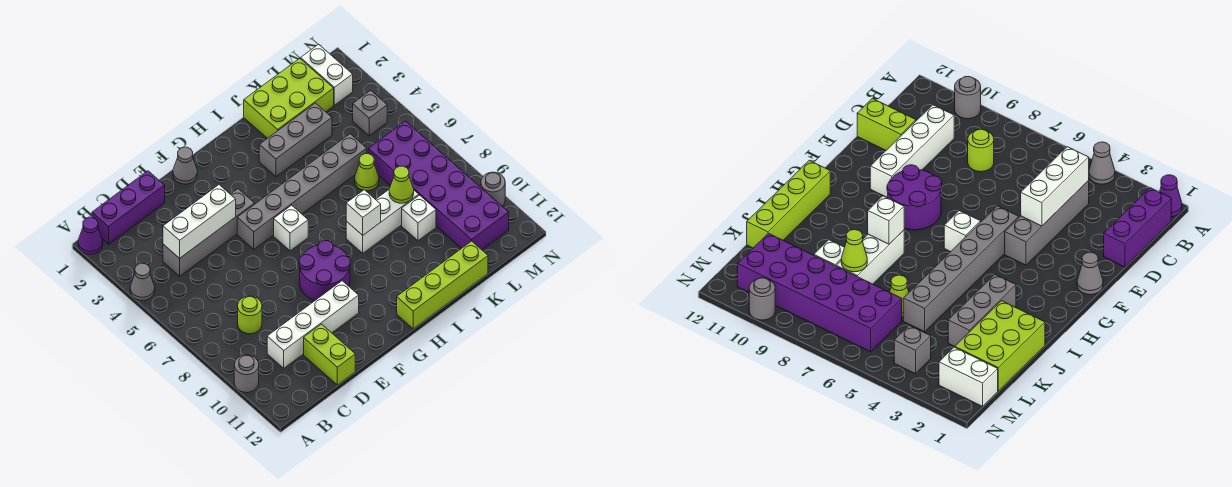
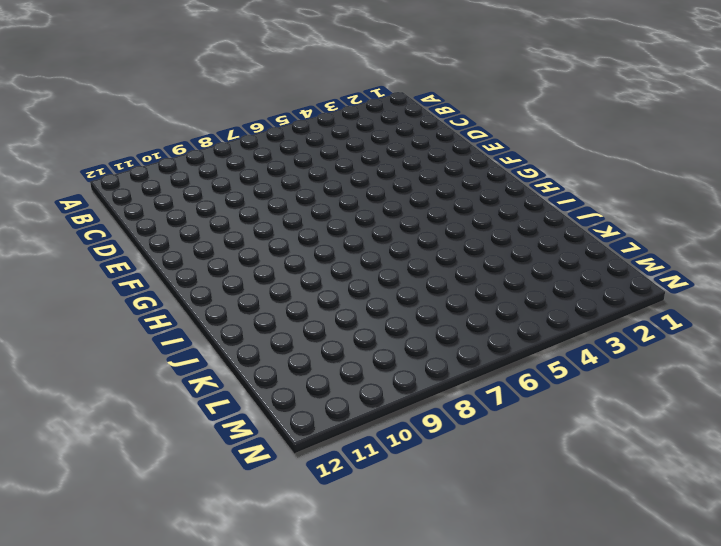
none -> purple cone A1 level 1
none -> grey cone A4 level 1
none -> grey round brick A10 level 1

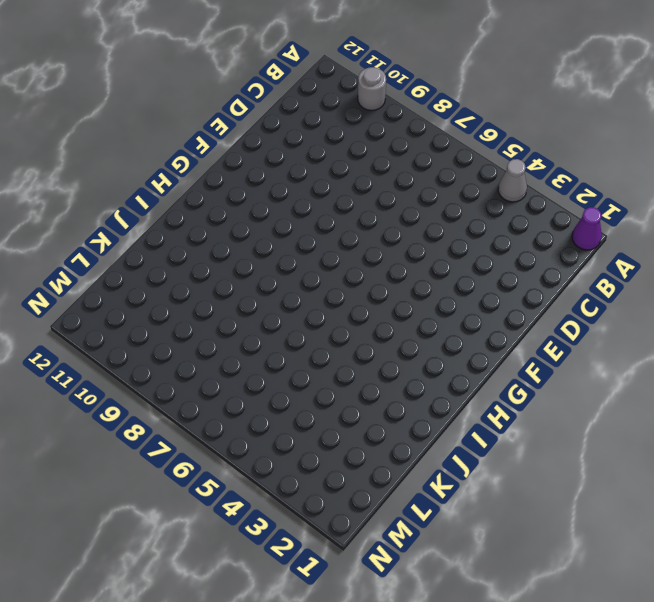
none -> purple brick B1:D1 level 1
none -> grey brick C4:F4 level 1
none -> lime round brick C8 level 1

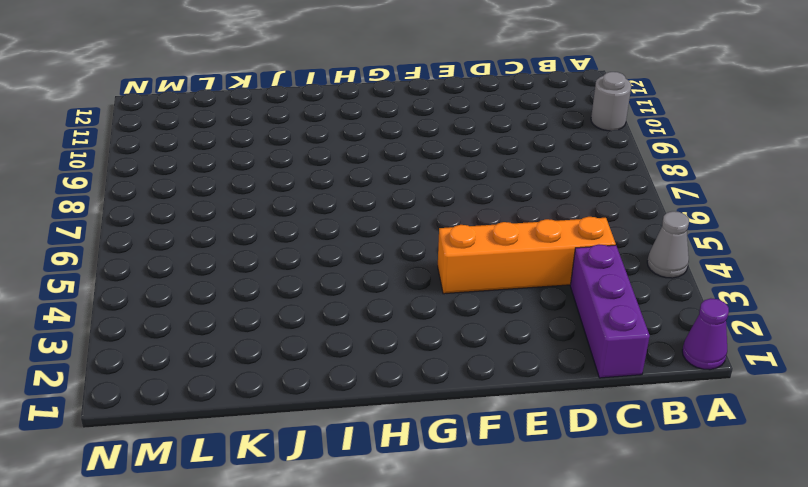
purple brick C1:C3 level 1 -> purple brick B1:D1 level 1
orange brick C4:F4 level 1 -> grey brick C4:F4 level 1
none -> lime round brick C8 level 1
none -> white brick C10:F10 level 1
none -> lime brick D11:D12 level 1

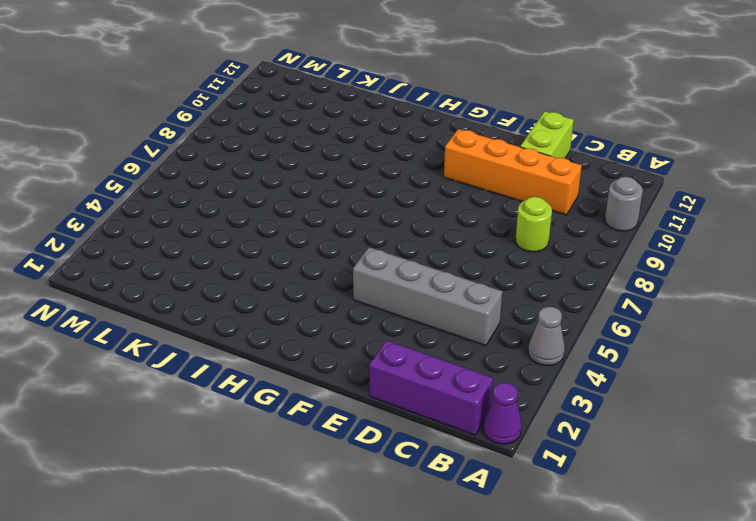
orange brick C10:F10 level 1 -> white brick C10:F10 level 1
none -> grey cone F1 level 1
none -> grey brick F5:K5 level 1
none -> purple round brick F8:G9 level 1

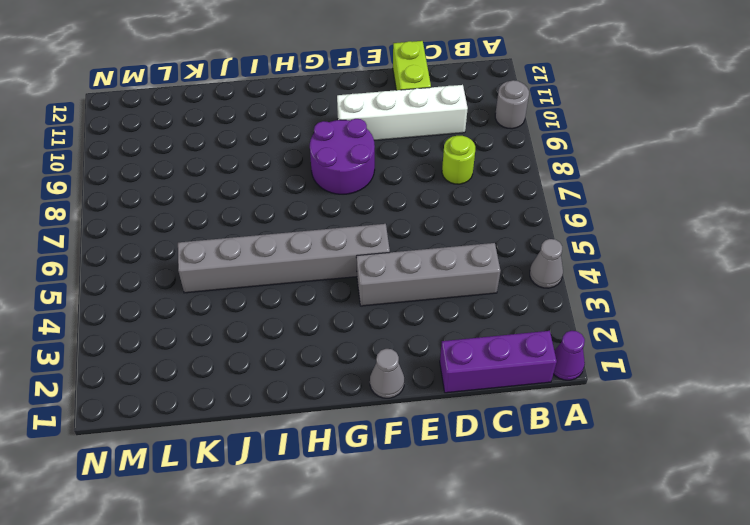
none -> white brick G6 level 1
none -> lime brick H12:K12 level 1
none -> grey brick I3:K3 level 1

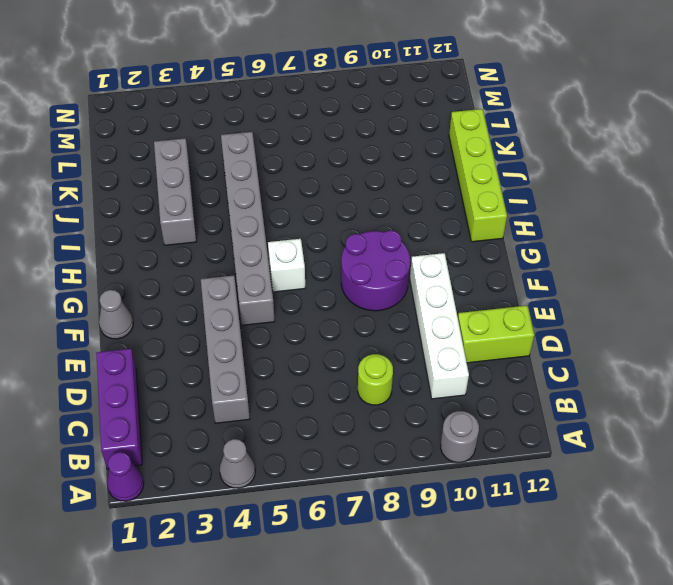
none -> white brick I8:K8 level 1
none -> lime brick J1:L2 level 1
none -> lime cone K6 level 1

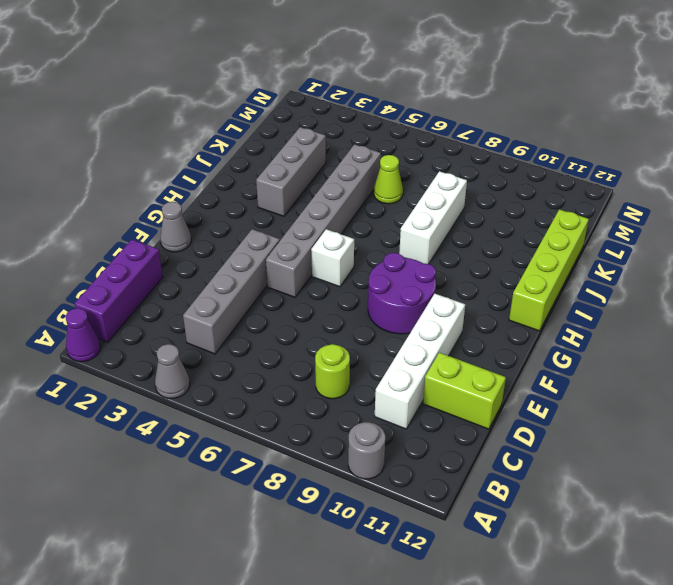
none -> lime brick J1:L2 level 1
none -> white brick K9 level 1
none -> purple brick L6:M11 level 1

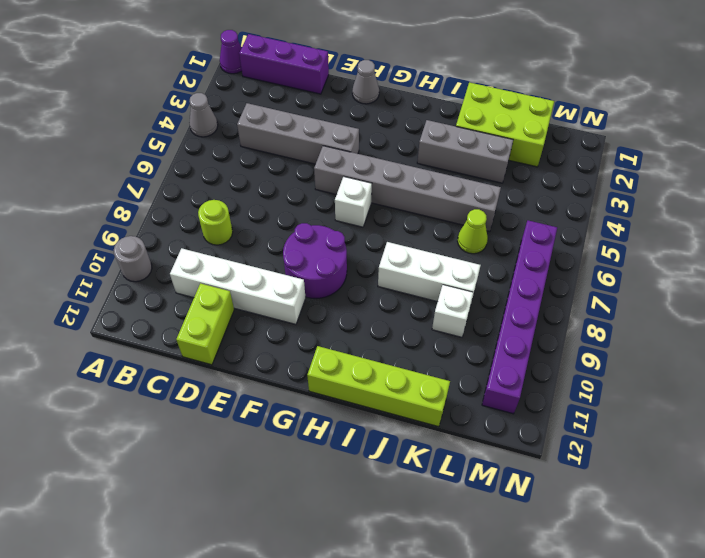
purple brick M6:M11 level 1 -> purple brick L6:M11 level 1
none -> white brick M1:M2 level 1
none -> grey brick M4 level 1
none -> grey round brick N10 level 1

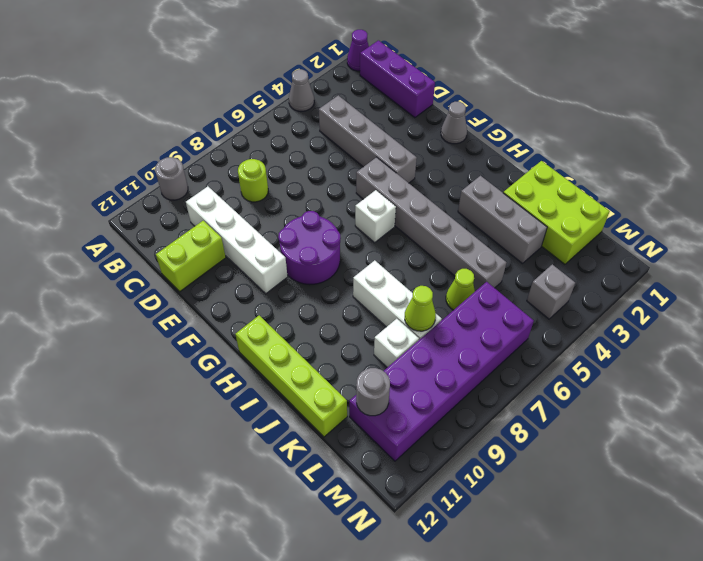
grey round brick L11 level 2 -> grey round brick N10 level 1
none -> white brick M1:M2 level 1
none -> white brick C4:E4 level 2
none -> white brick I8 level 2

